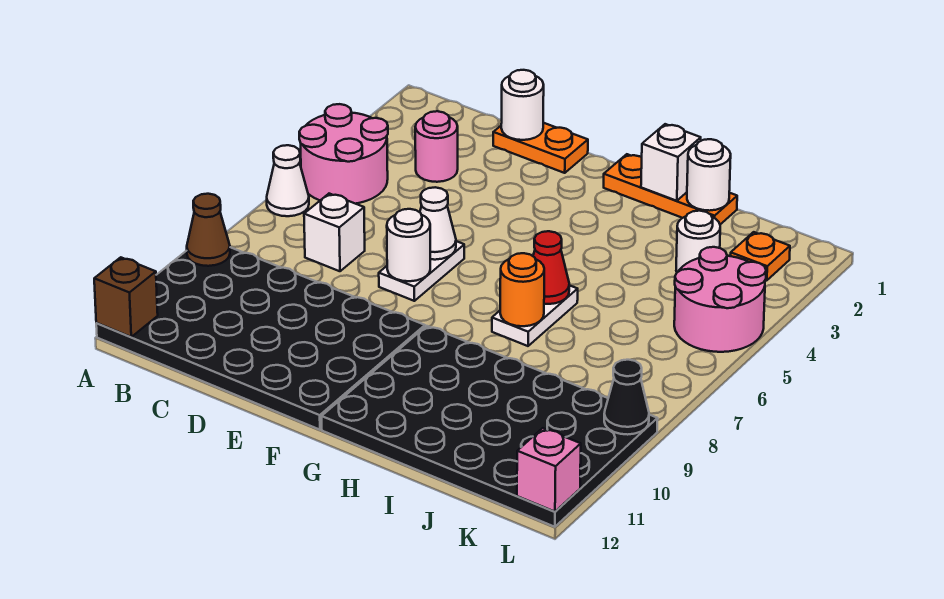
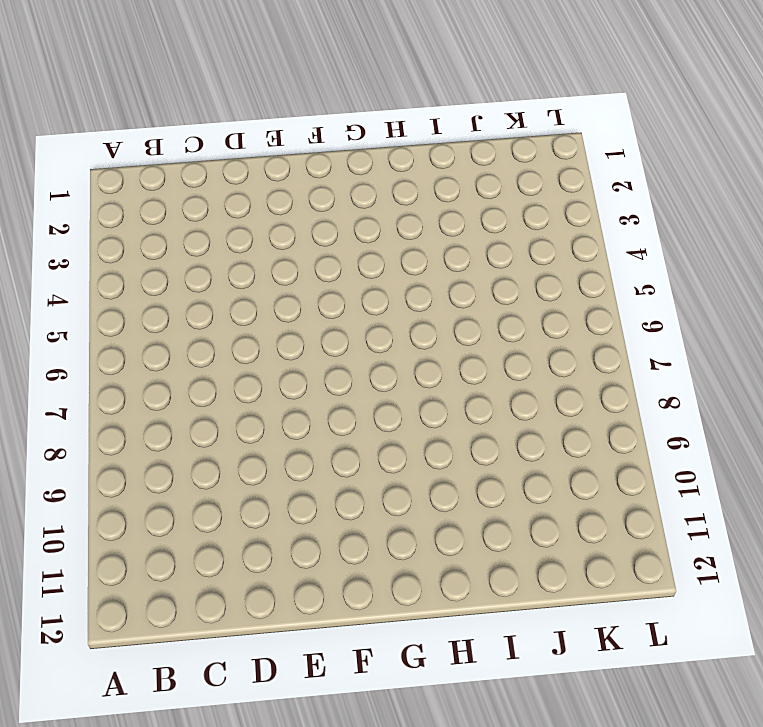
none -> pink round brick A4:B5 level 1
none -> white cone A6 level 1
none -> black plate A9:F12 level 1

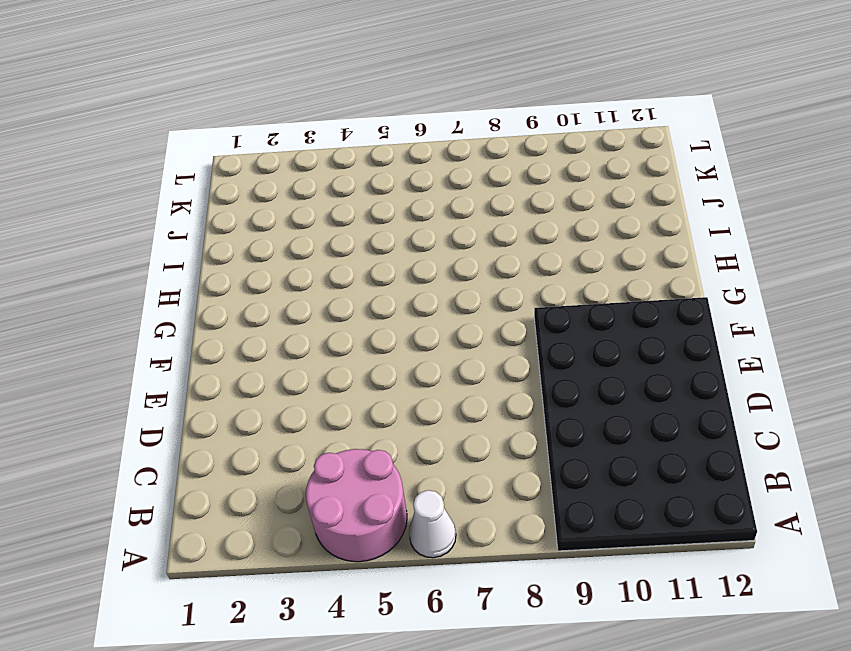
none -> pink round brick C3 level 1
none -> white brick C7 level 1
none -> orange plate D1:E1 level 1

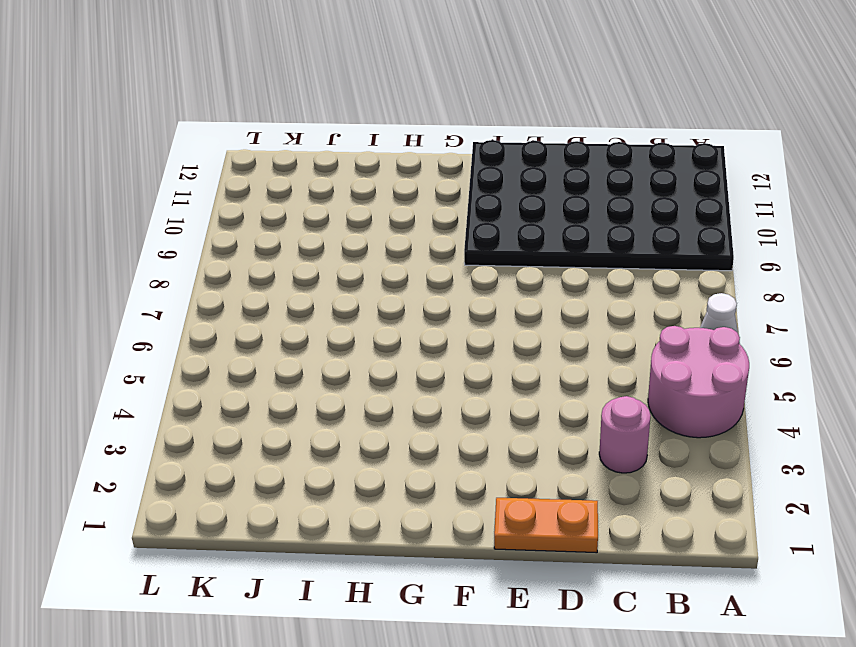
none -> white brick C7 level 1
none -> white plate E6:E7 level 1
none -> orange plate G1:I1 level 1

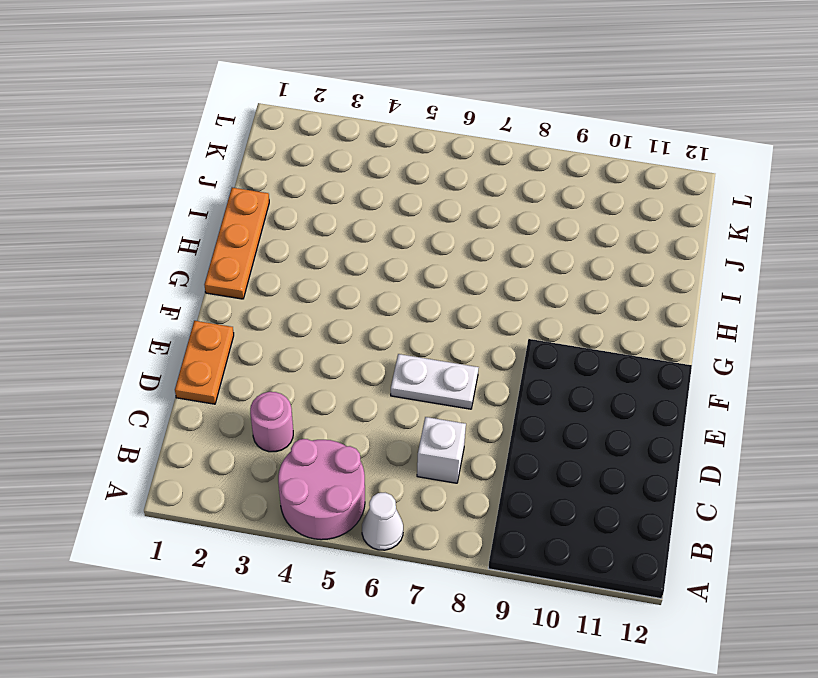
none -> black plate G9:L12 level 1
none -> white plate H6:H7 level 1
none -> white round brick J3 level 1

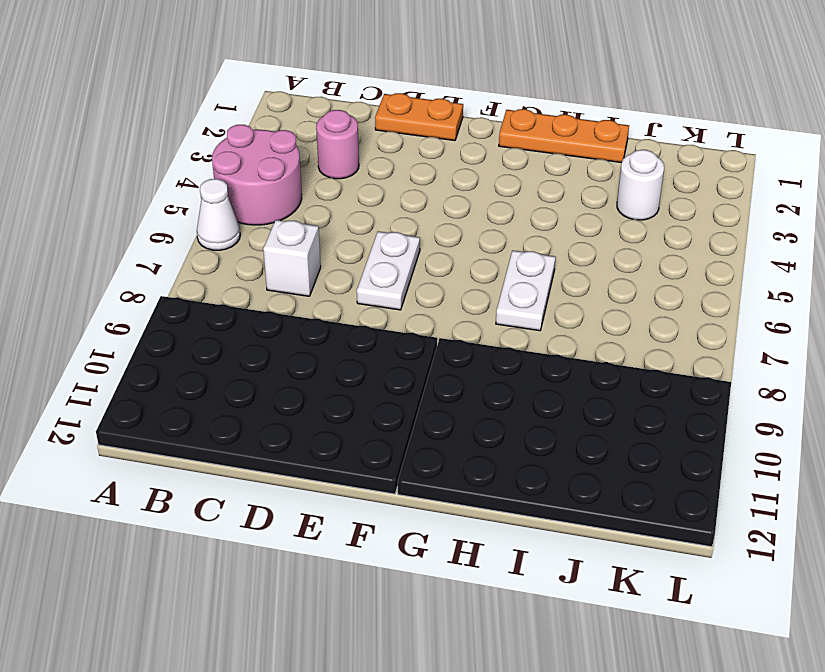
none -> orange plate K2 level 1
none -> pink round brick K4:L5 level 1
none -> brown cone A9 level 2

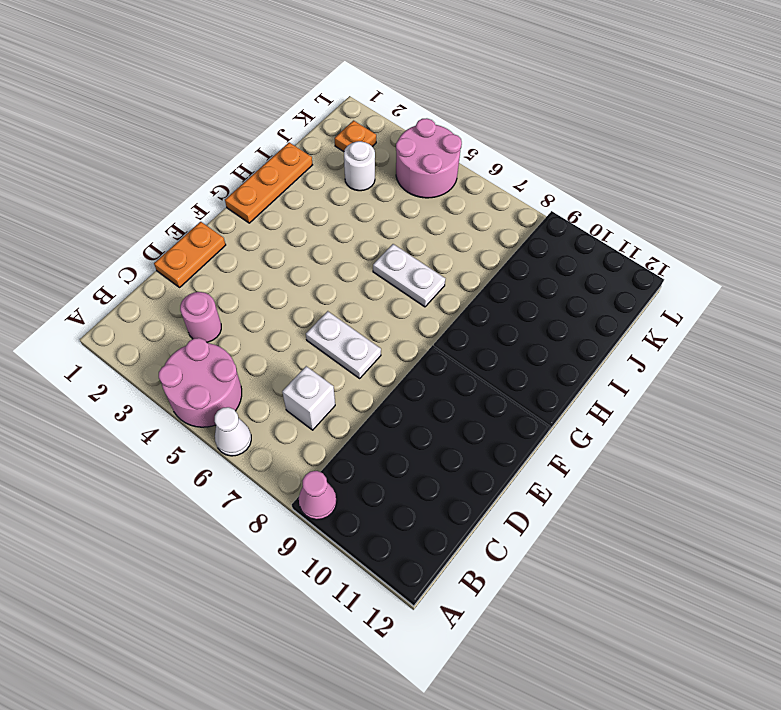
pink cone A9 level 2 -> brown cone A9 level 2
none -> brown brick A12 level 2
none -> white round brick D1 level 2
none -> white cone E6 level 2

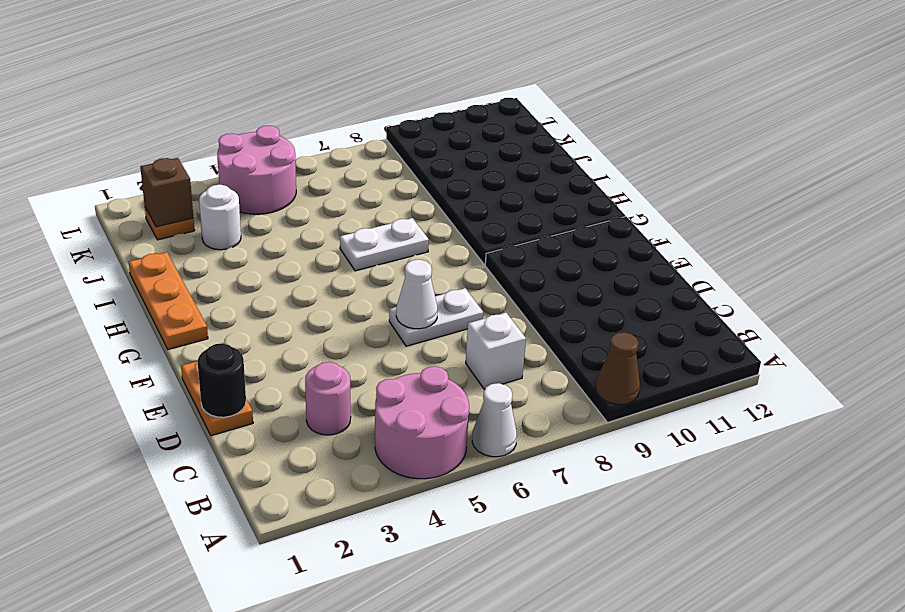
black round brick D1 level 2 -> white round brick D1 level 2
brown brick K2 level 2 -> brown brick A12 level 2
none -> white round brick E7 level 2
none -> white brick H1 level 2
none -> red cone H6 level 2

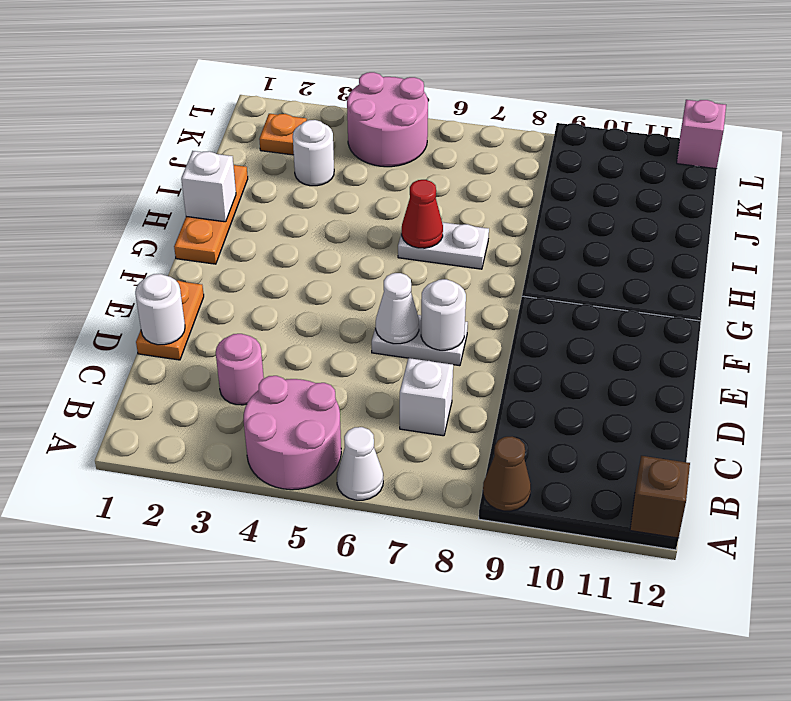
none -> orange round brick H7 level 2
none -> white round brick I1 level 2
none -> black cone L9 level 2

